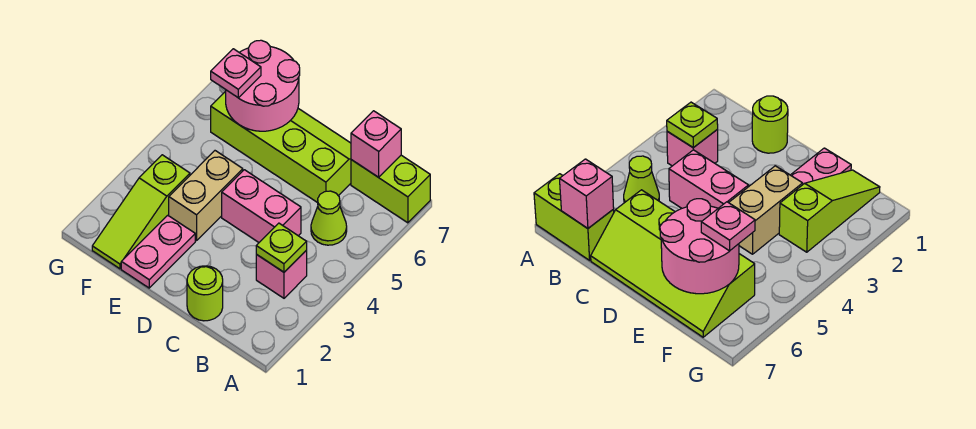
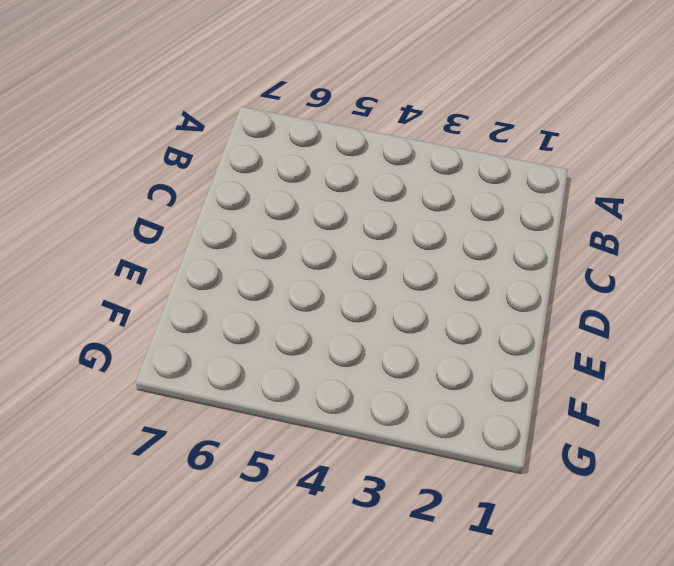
none -> lime brick A7:B7 level 1
none -> pink brick B3 level 1
none -> lime cone B5 level 1

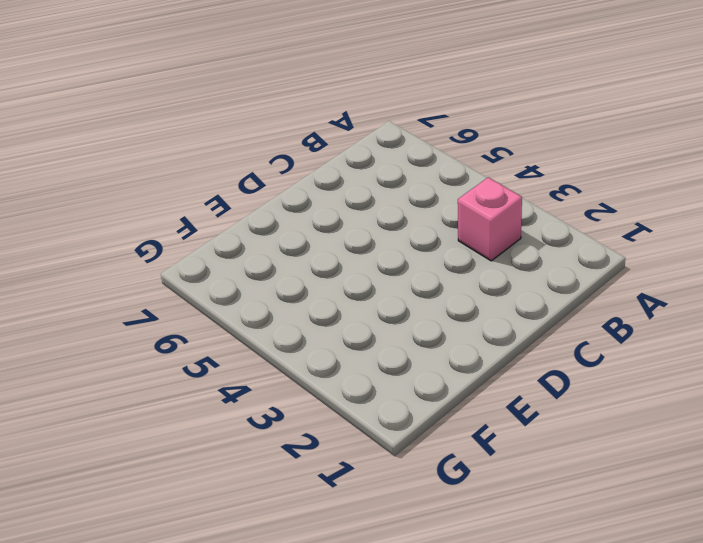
none -> lime brick A7:B7 level 1
none -> lime cone B5 level 1
none -> lime round brick C1 level 1

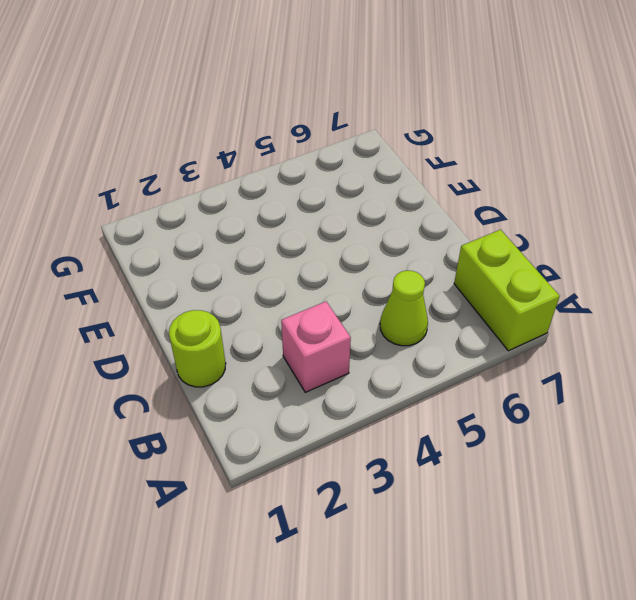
none -> pink brick C4:D4 level 1
none -> lime slope C6:F7 level 1 top 6
none -> pink plate E1:E2 level 1

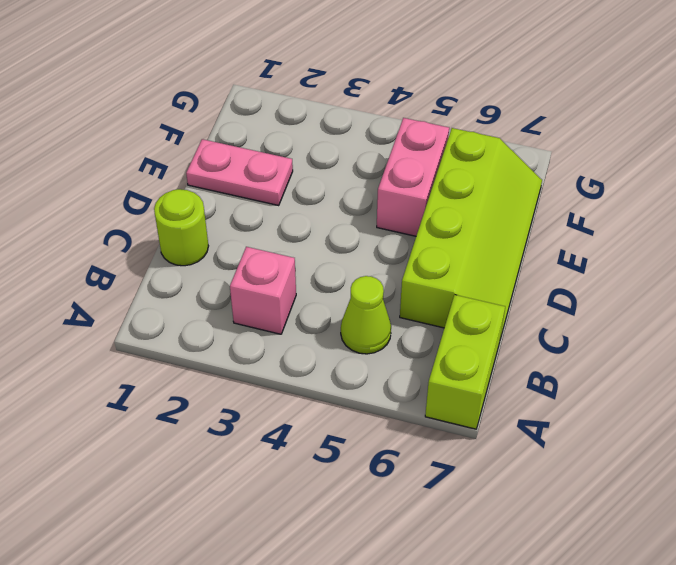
pink brick E5:F5 level 1 -> pink brick C4:D4 level 1
none -> tan brick E3:E4 level 1
none -> lime slope F1:F3 level 1 top 3
none -> lime plate B3 level 2

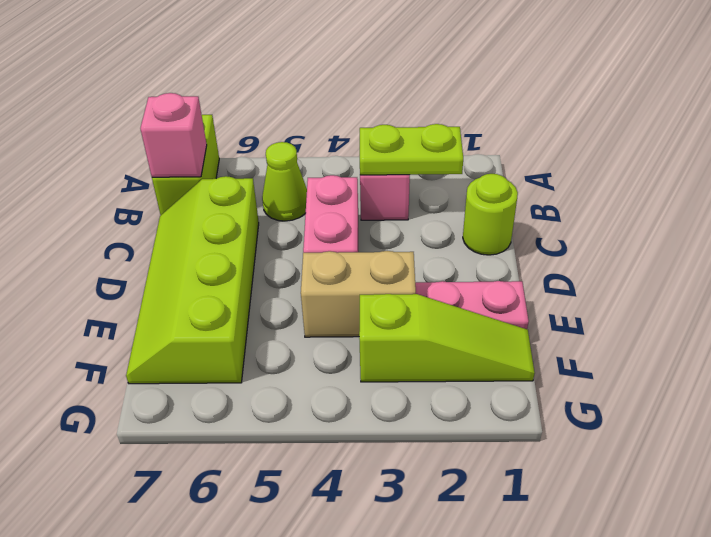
lime plate B2:B3 level 2 -> lime plate B3 level 2
none -> pink round brick E6:F7 level 2
none -> pink plate F6 level 3

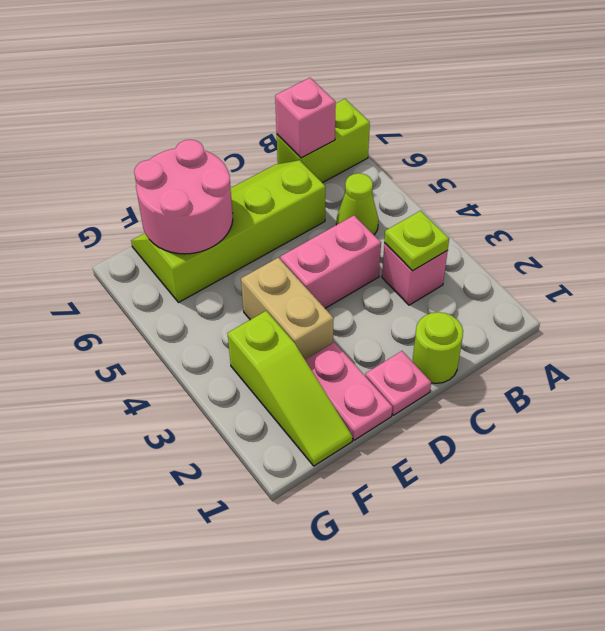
pink plate D1 level 1 -> pink plate F6 level 3

